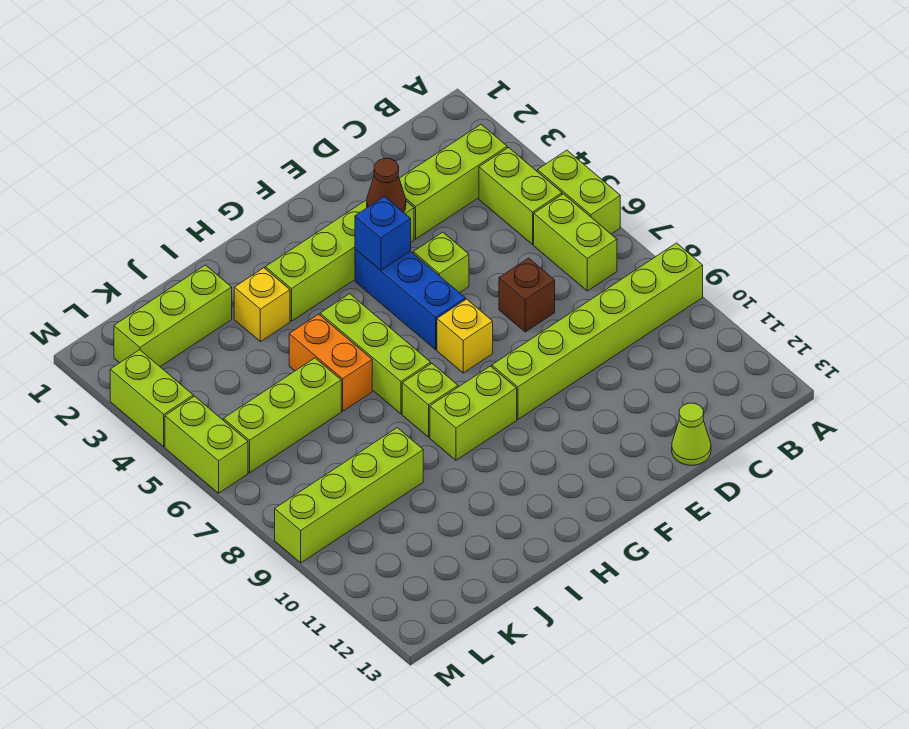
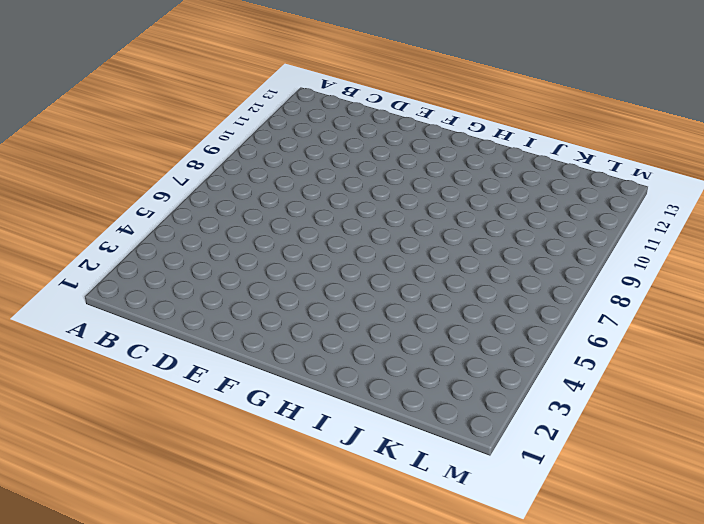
none -> lime brick A5:A6 level 1
none -> lime brick A9:F9 level 1
none -> lime brick B3:D3 level 1

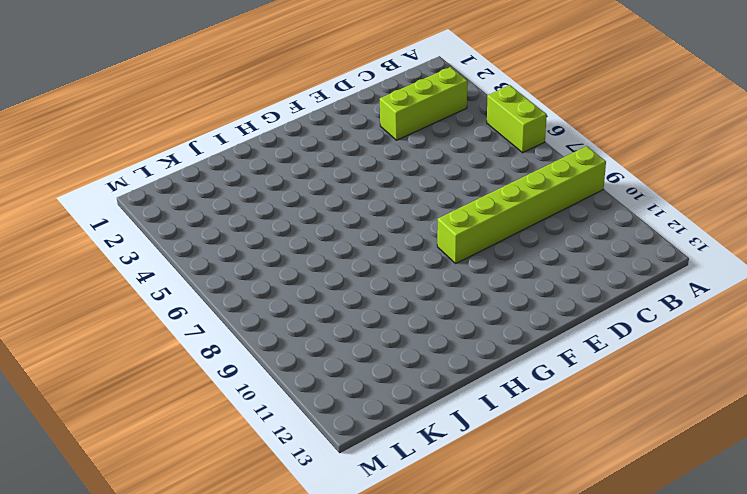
none -> lime brick B4:B5 level 1
none -> lime brick B6:B7 level 1
none -> brown brick D7 level 1

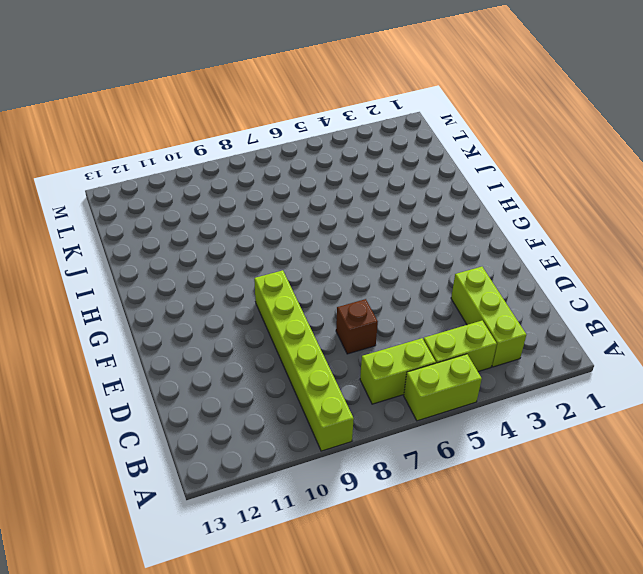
none -> lime cone D13 level 1
none -> lime brick E3:H3 level 1
none -> lime brick E5 level 1

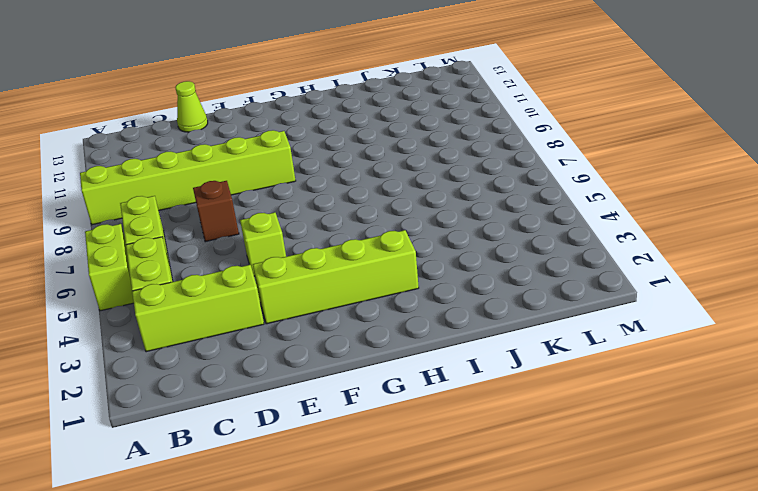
none -> blue brick F4:F6 level 1
none -> yellow brick F7 level 1
none -> lime brick G9:H9 level 1

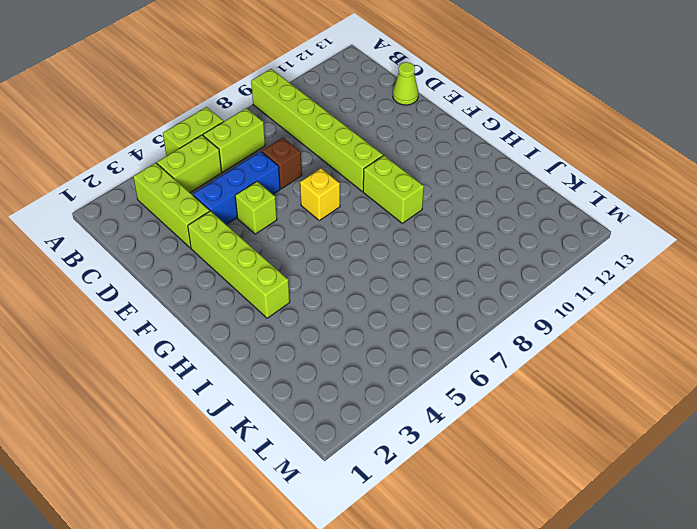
blue brick D4:D6 level 1 -> blue brick F4:F6 level 1
none -> lime brick H5:H7 level 1
none -> lime brick H8 level 1
none -> yellow brick I3 level 1

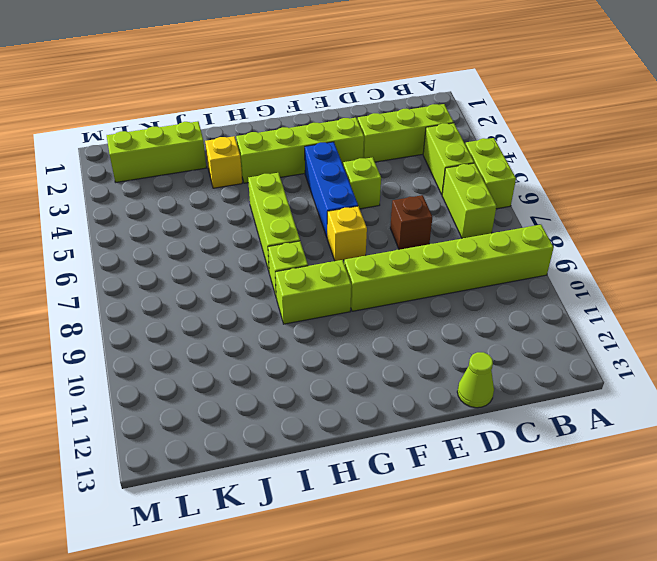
none -> orange brick I5:I6 level 1
none -> lime brick J6:L6 level 1
none -> lime brick J9:M9 level 1

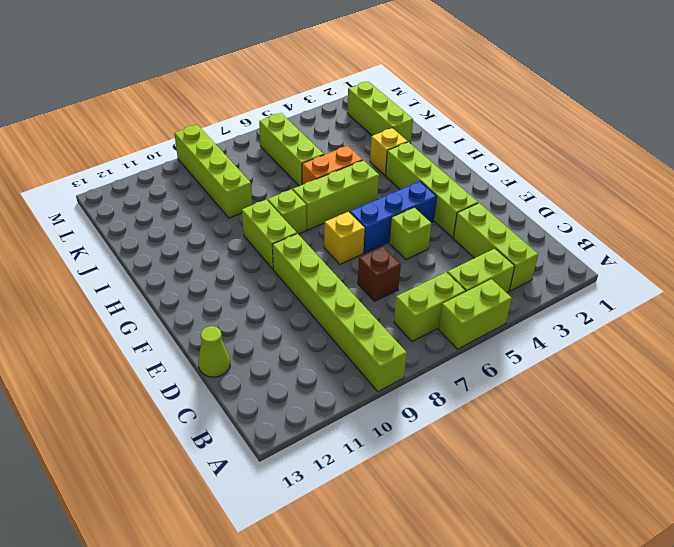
none -> lime brick M3:M4 level 1
none -> lime brick M5:M6 level 1
none -> brown cone E3 level 2

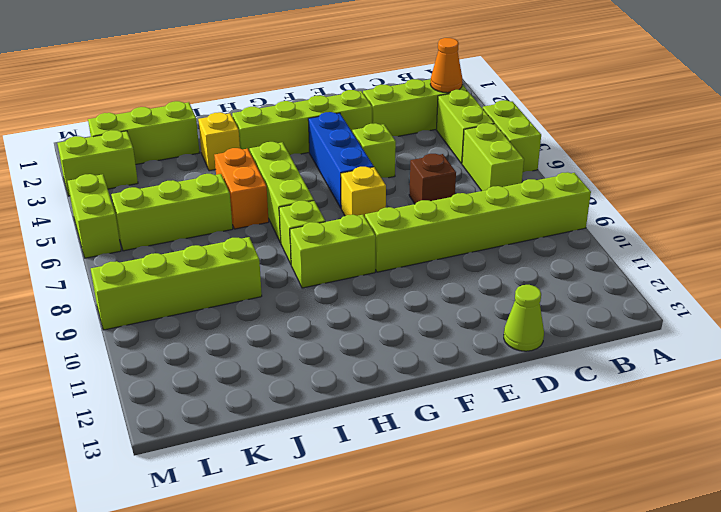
orange cone B3 level 2 -> none
lime brick L3:M3 level 1 -> lime brick M3:M4 level 1
none -> brown cone E3 level 2
none -> blue brick F4 level 2

